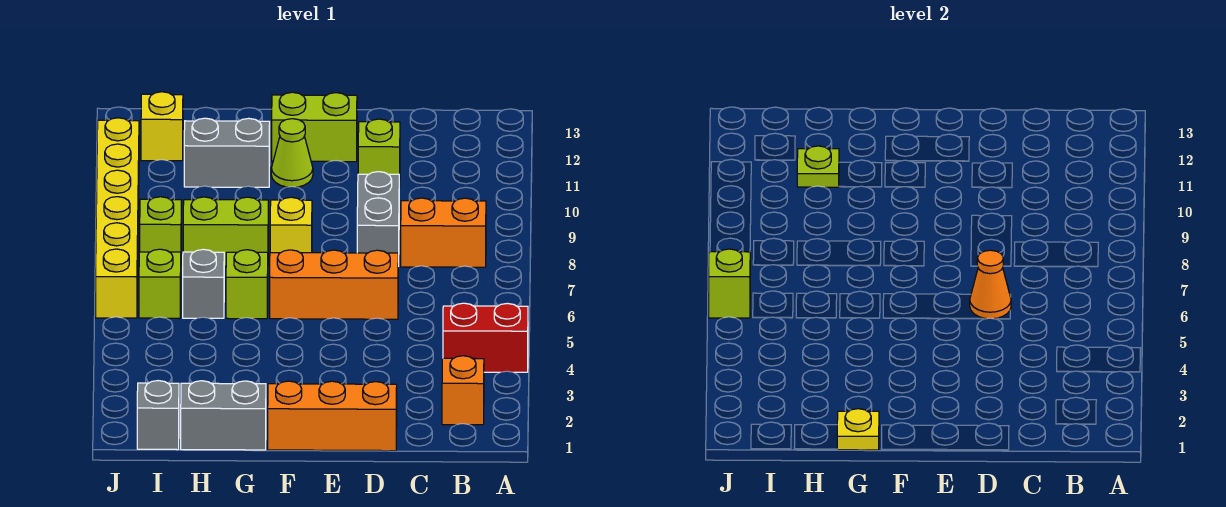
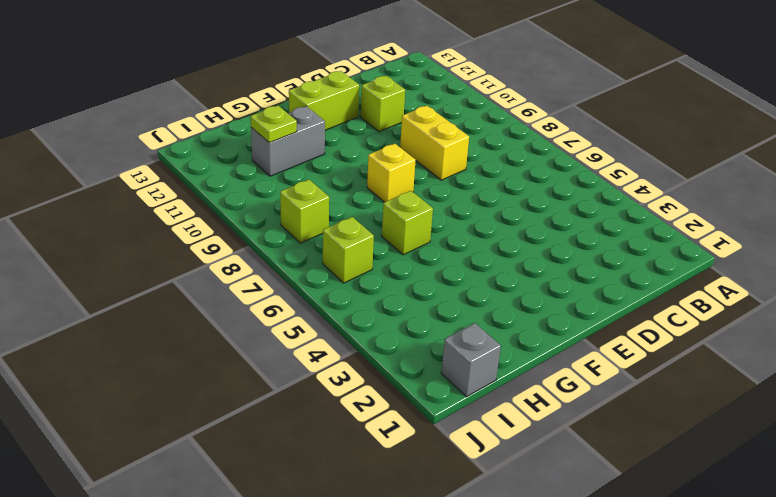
yellow brick D8:D9 level 1 -> grey brick D8:D9 level 1
none -> red brick A4:B4 level 1
none -> orange brick B2 level 1
none -> orange brick B8:C8 level 1

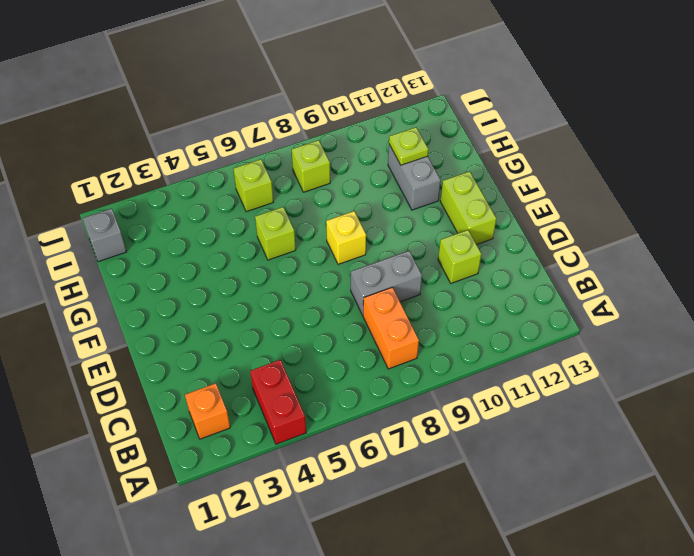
none -> orange brick D1:F1 level 1
none -> orange brick D6:F6 level 1
none -> lime cone F11 level 1

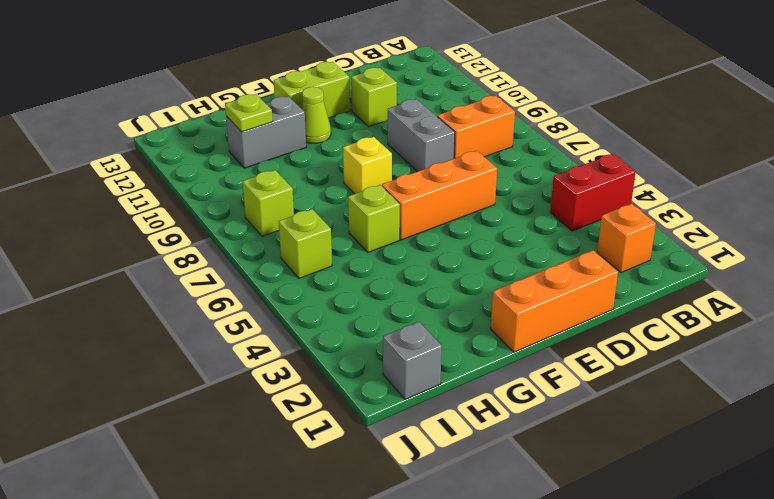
none -> grey brick G1:H1 level 1
none -> lime brick G8:H8 level 1
none -> grey brick H6 level 1

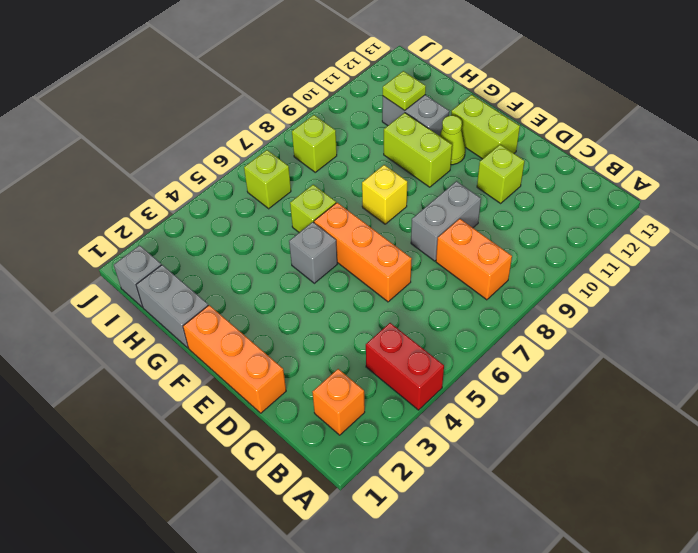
grey brick F5 level 1 -> grey brick H6 level 1
lime brick F10:G10 level 1 -> lime brick G8:H8 level 1
none -> yellow brick I12 level 1
none -> yellow brick J6:J11 level 1
none -> orange cone D6 level 2

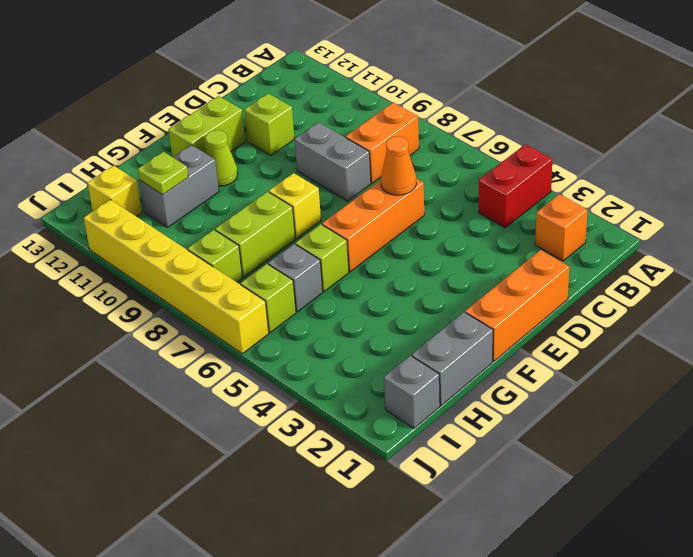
none -> yellow plate G1 level 2
none -> lime brick J6 level 2

